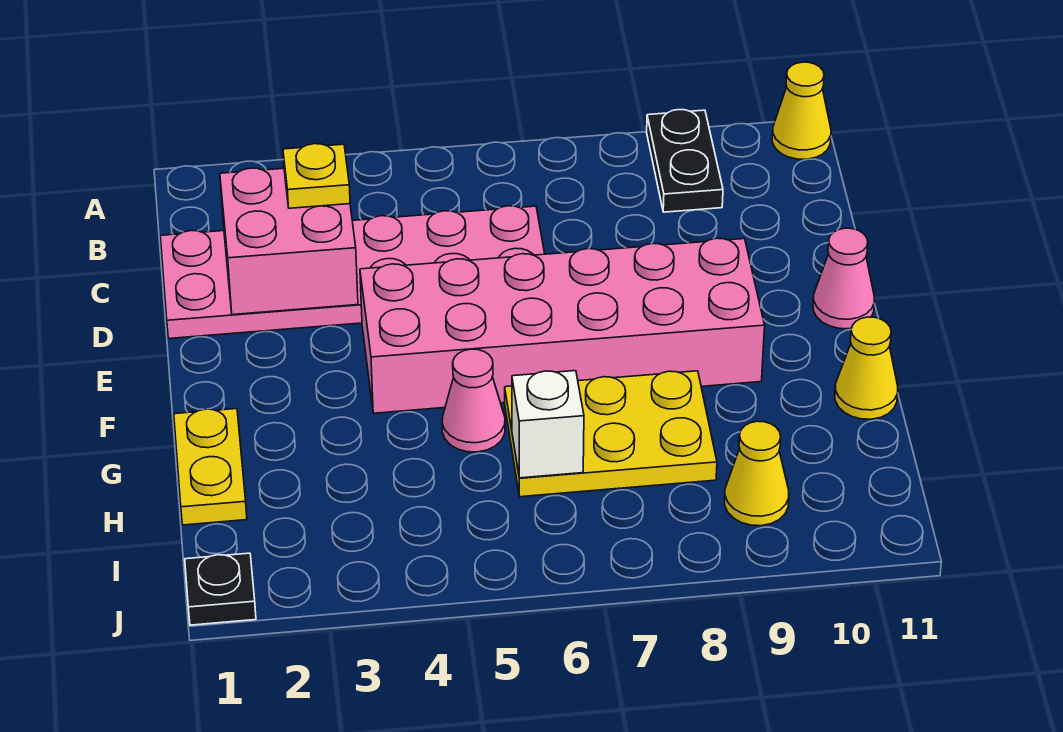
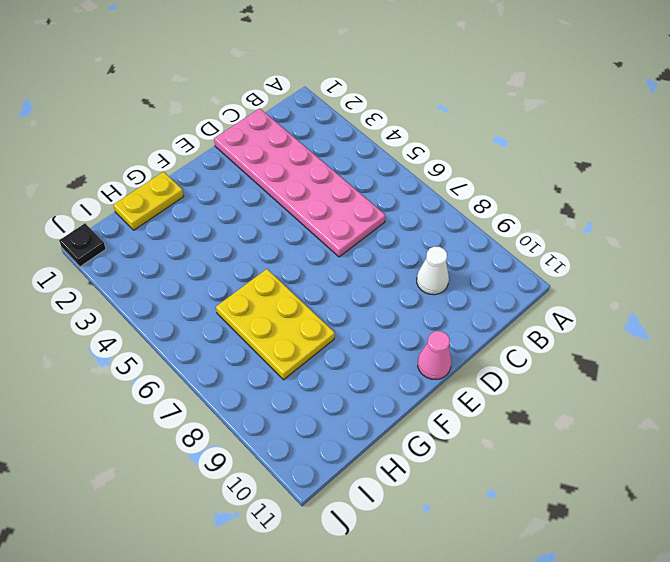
white cone C9 level 1 -> none
none -> black plate A9:B9 level 1
none -> yellow cone A11 level 1
none -> pink brick E4:F9 level 1

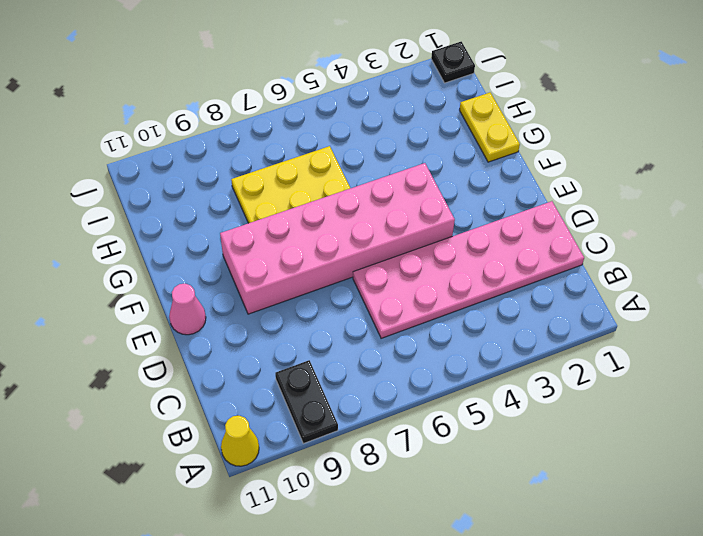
none -> pink cone G5 level 1
none -> yellow cone G11 level 1
none -> yellow cone I9 level 1

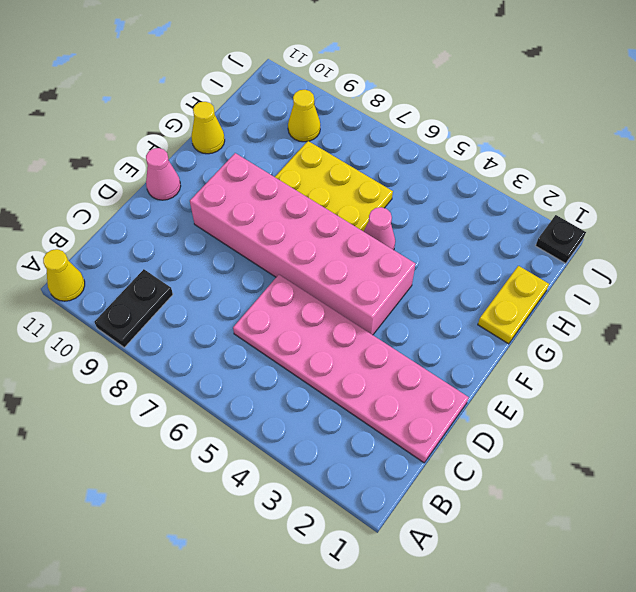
none -> pink brick C2:D3 level 2
none -> white brick H6 level 2
none -> yellow plate C3 level 3

